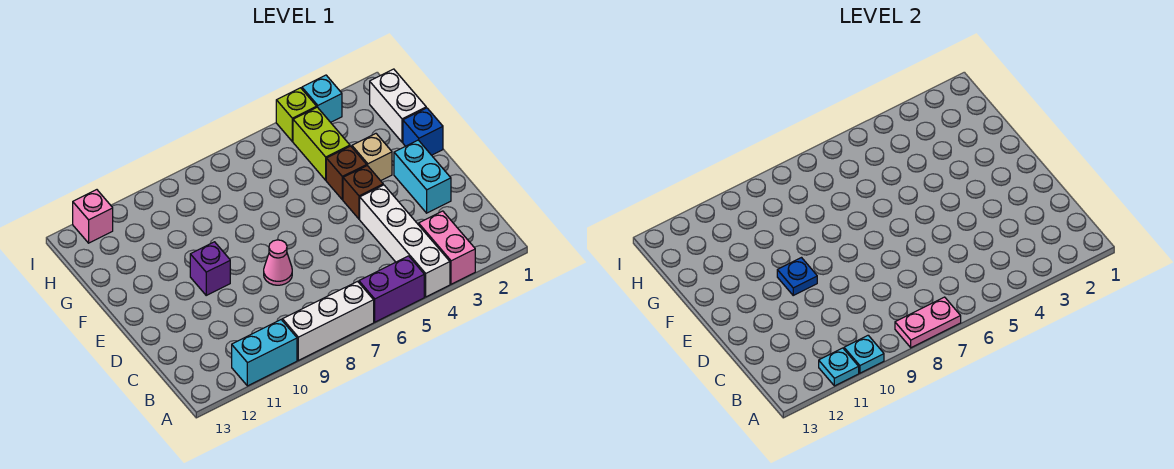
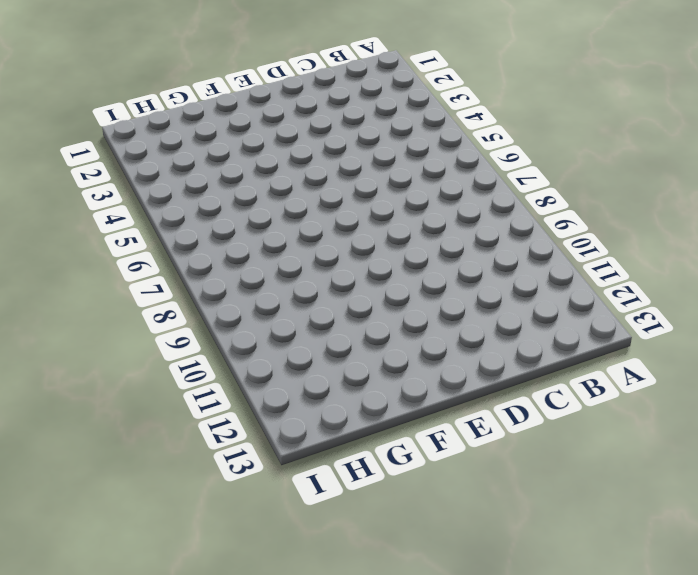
none -> pink brick A3:B3 level 1
none -> white brick A4:D4 level 1
none -> purple brick A5:A6 level 1

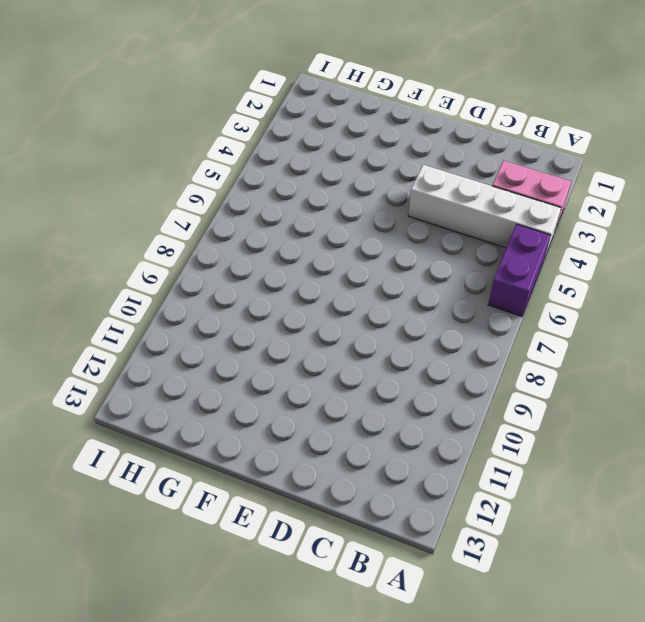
none -> white brick A7:A9 level 1
none -> cyan brick A10:A11 level 1
none -> cyan brick D2:E2 level 1

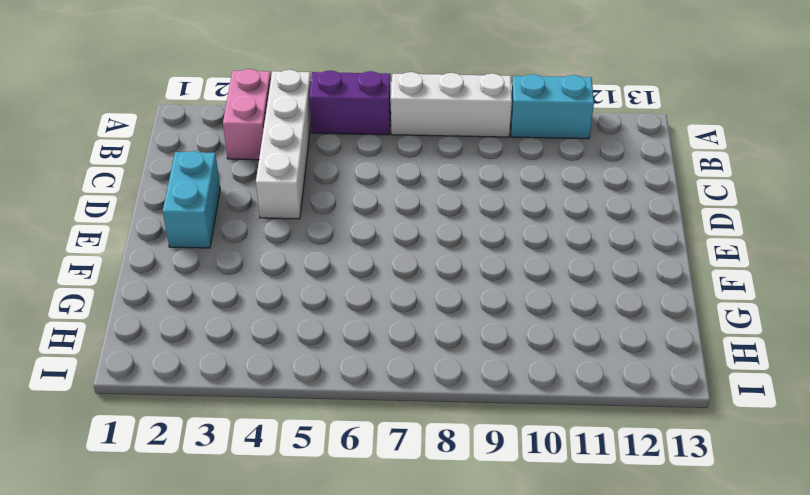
none -> pink cone D8 level 1
none -> brown brick E4 level 1
none -> purple brick E10 level 1

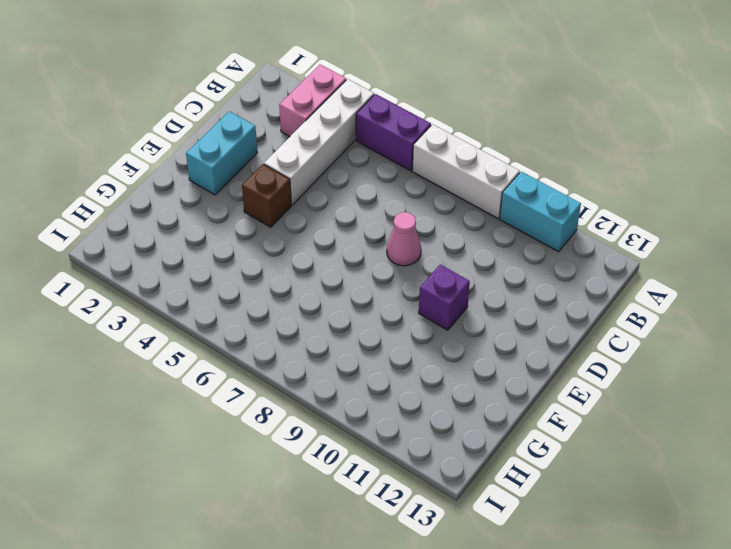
none -> blue brick F1 level 1
none -> tan brick F3 level 1
none -> brown brick F4 level 1

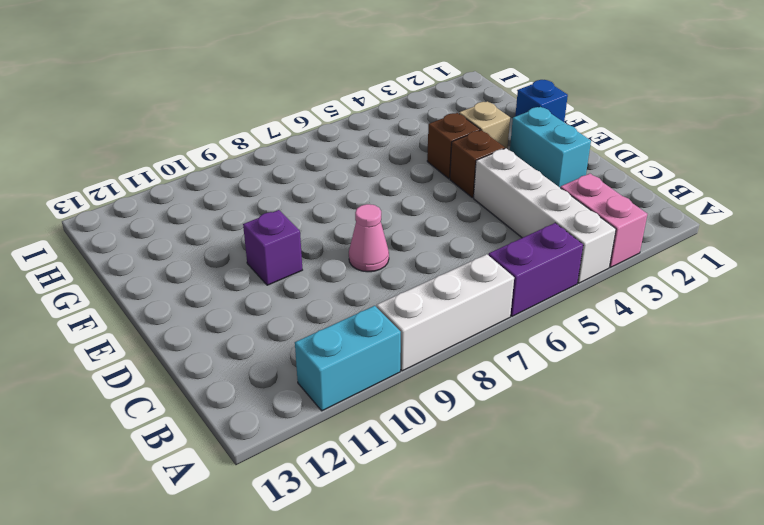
none -> white brick G1:H1 level 1
none -> lime brick G4:H4 level 1
none -> cyan brick I3 level 1

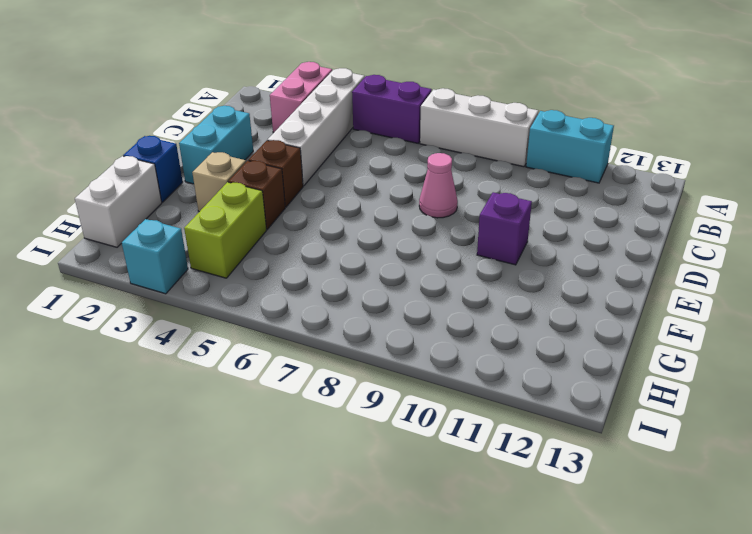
none -> lime brick I4 level 1
none -> pink brick I12 level 1
none -> pink plate A7:A8 level 2

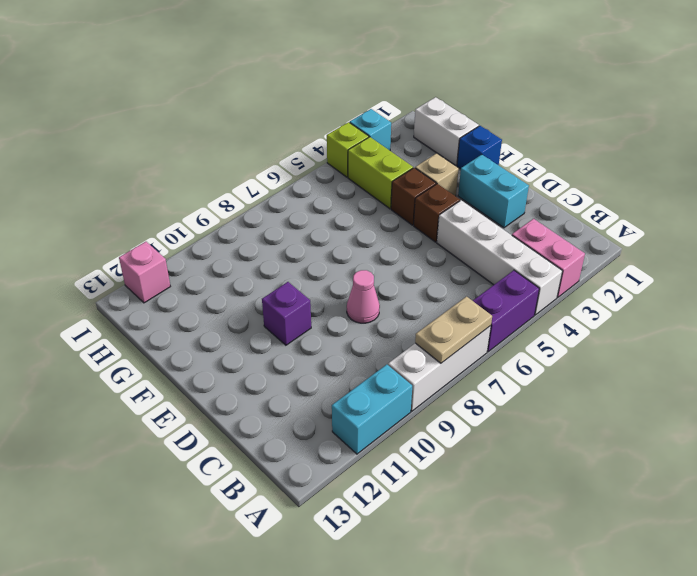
tan plate A7:A8 level 2 -> pink plate A7:A8 level 2
none -> cyan plate A10 level 2
none -> cyan plate A11 level 2
none -> blue plate E10 level 2

